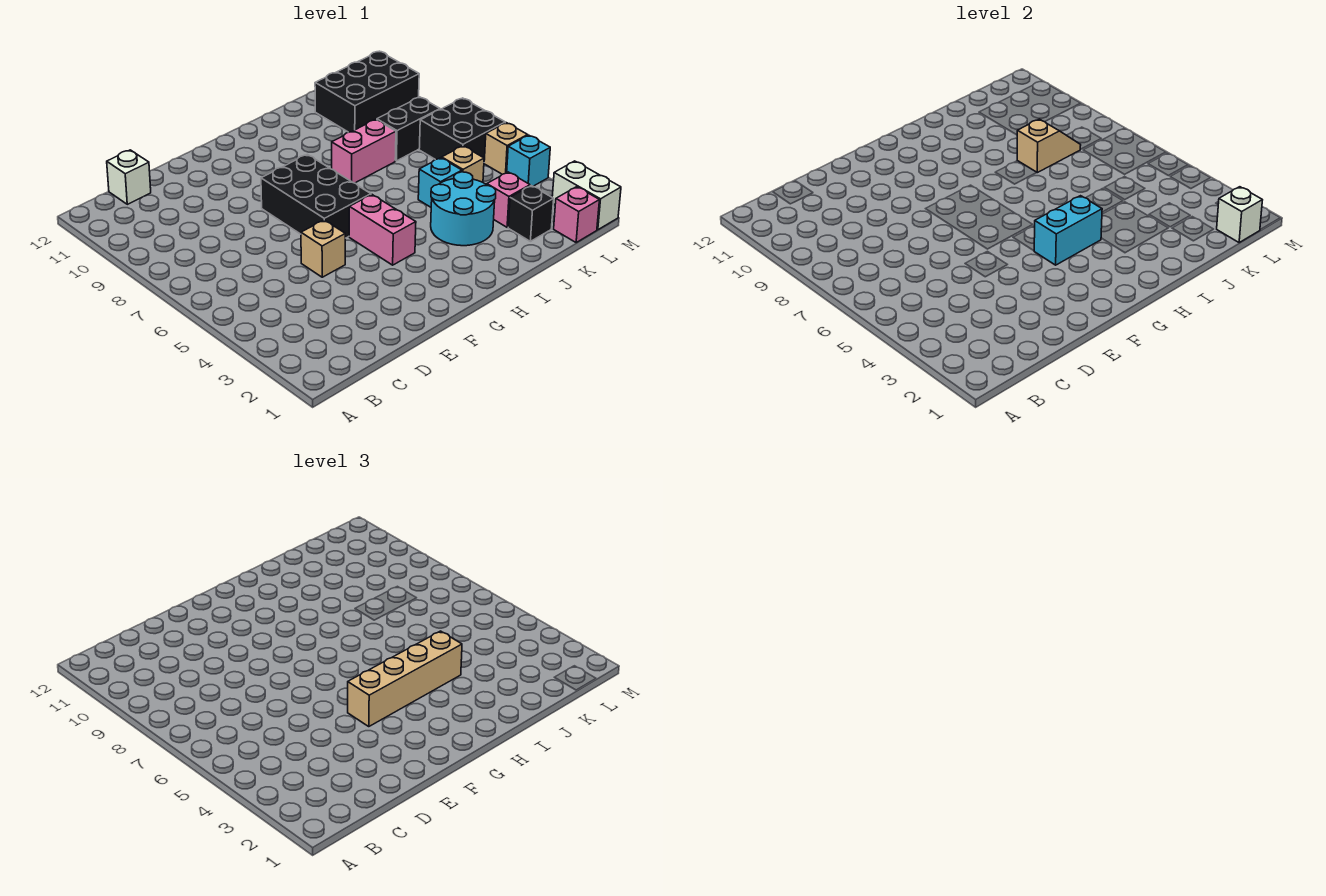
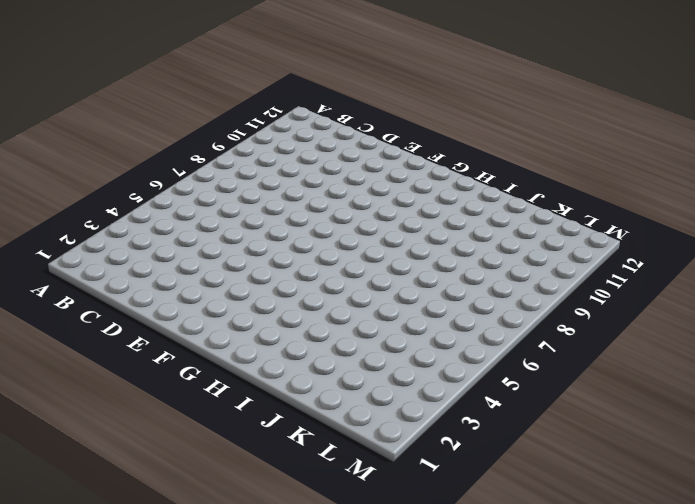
none -> white brick C12 level 1
none -> tan brick E5 level 1
none -> black brick F6:G8 level 1

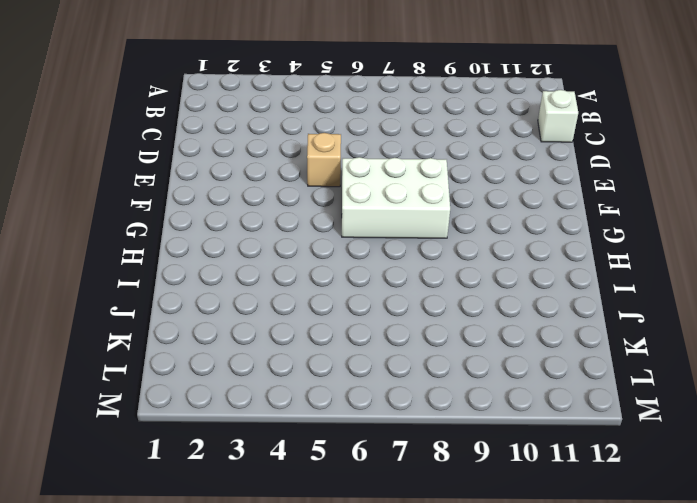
white brick F6:G8 level 1 -> black brick F6:G8 level 1
none -> pink brick G4:G5 level 1
none -> cyan round brick I3:J4 level 1
none -> pink brick I8:J8 level 1

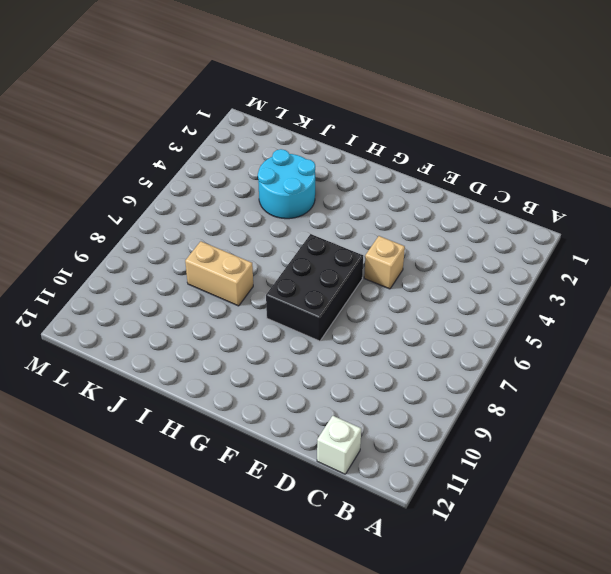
tan brick I8:J8 level 1 -> pink brick I8:J8 level 1
none -> pink brick G4:G5 level 1
none -> cyan brick J5 level 1
none -> black brick K2 level 1

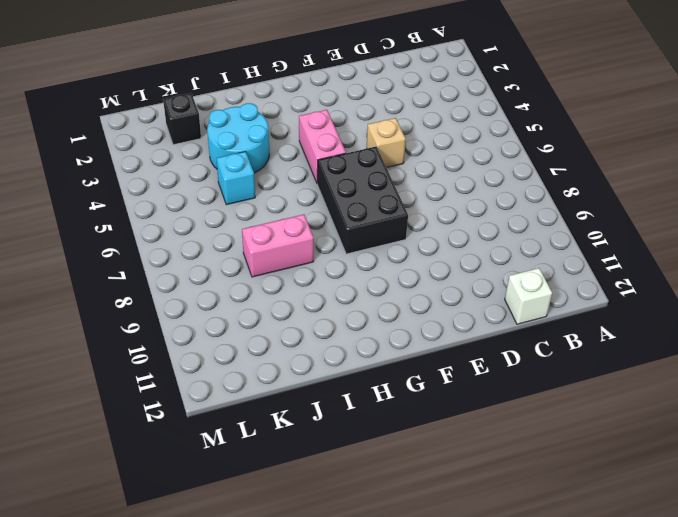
none -> pink brick K3 level 1
none -> tan brick K5 level 1
none -> black brick K8:L8 level 1

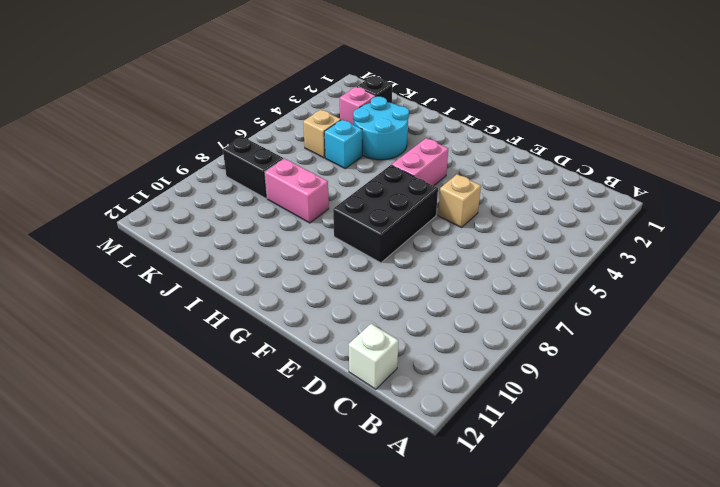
none -> black brick K10:M11 level 1
none -> pink brick L1 level 1
none -> black brick L6:M7 level 1

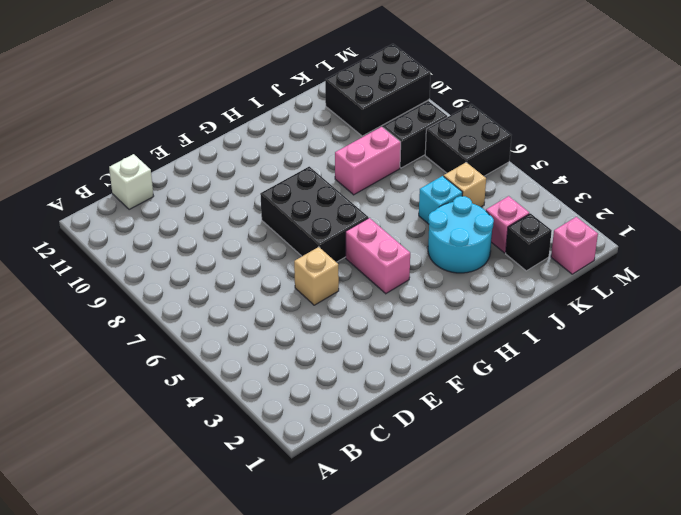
none -> white brick M1:M2 level 1
none -> cyan brick M4 level 1
none -> tan brick M5 level 1

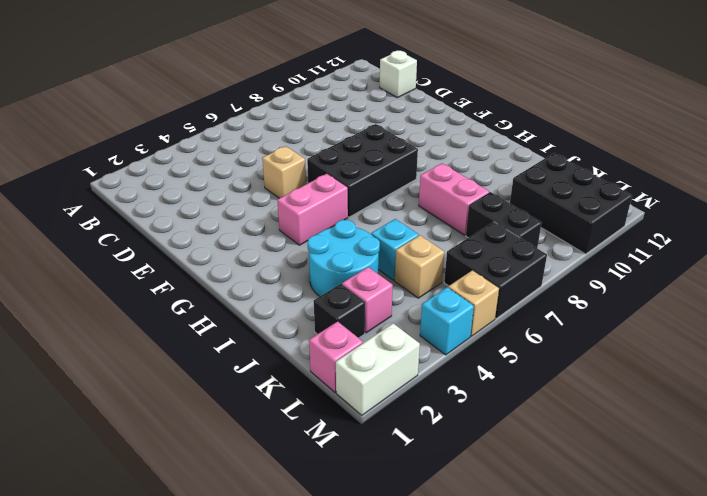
none -> cyan brick G4:H4 level 2
none -> tan slope J8:K8 level 2 top J
none -> white brick L1 level 2

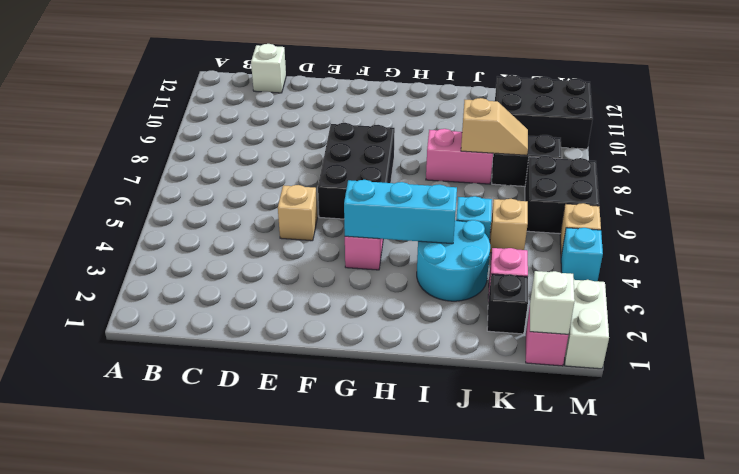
cyan brick G4:I4 level 2 -> cyan brick G4:H4 level 2
none -> tan brick F4:I4 level 3

